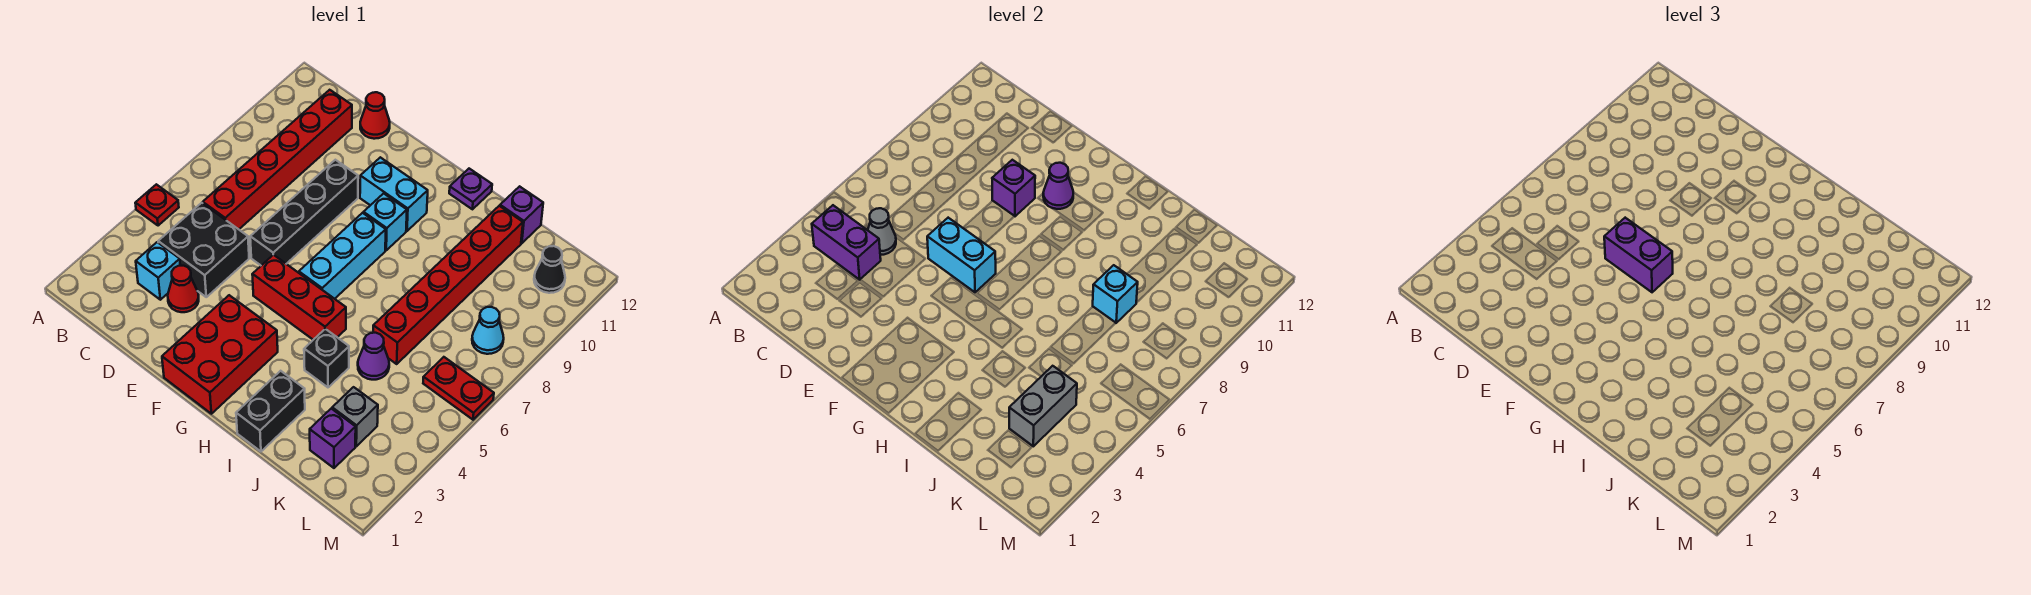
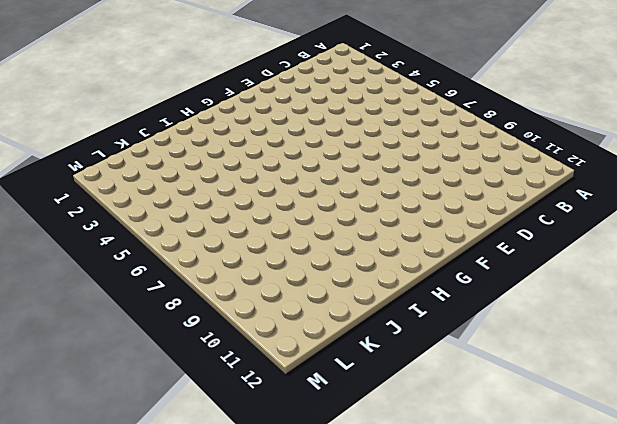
none -> red plate A5 level 1
none -> cyan brick C3 level 1
none -> black brick C4:D5 level 1
none -> red brick C6:C11 level 1

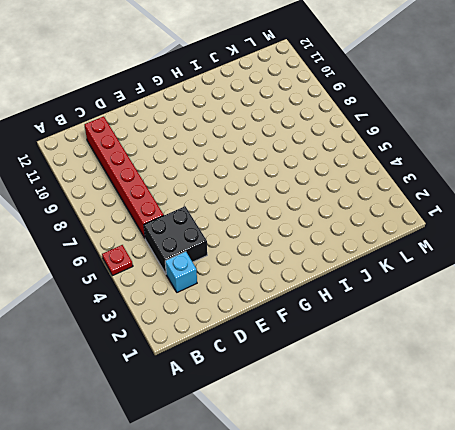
none -> red cone D3 level 1
none -> red cone D12 level 1
none -> black brick E6:E9 level 1
none -> red brick F1:G3 level 1

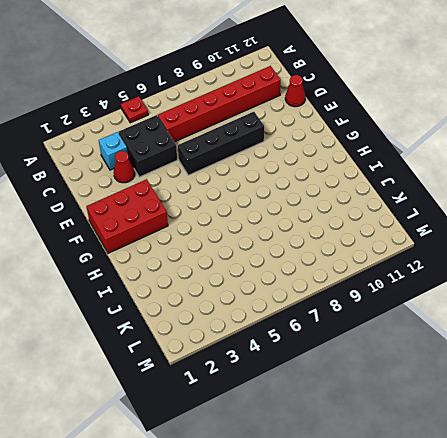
none -> red brick F5:H5 level 1
none -> cyan brick F10:G10 level 1
none -> cyan brick G6:G8 level 1
none -> cyan brick G9 level 1

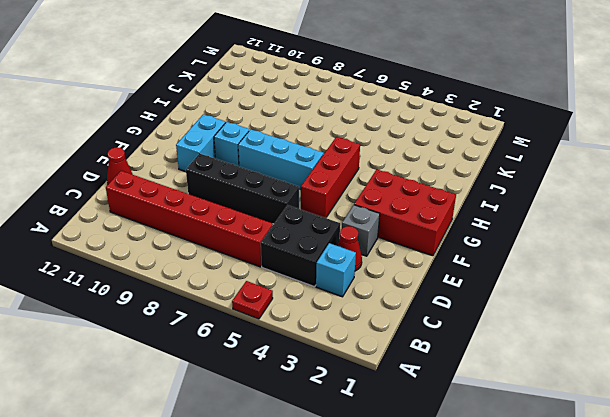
grey brick E3 level 1 -> grey brick K3 level 1
none -> purple plate H12 level 1
none -> black brick I1:I2 level 1
none -> black brick I4 level 1
none -> purple cone J5 level 1

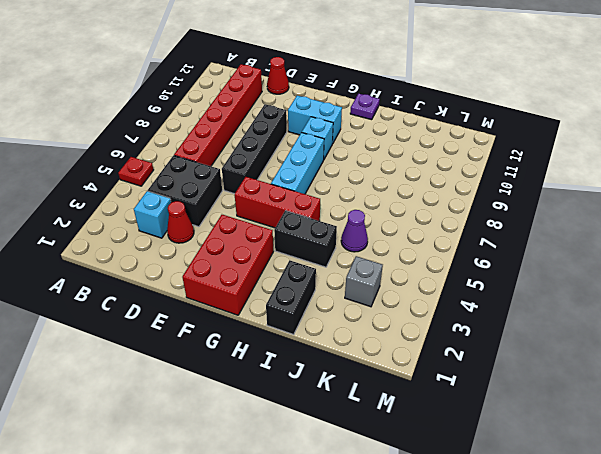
black brick H4:I4 level 1 -> black brick I4 level 1
none -> red brick J6:J11 level 1
none -> purple brick J12 level 1
none -> purple brick K2 level 1
none -> red plate L6:M6 level 1

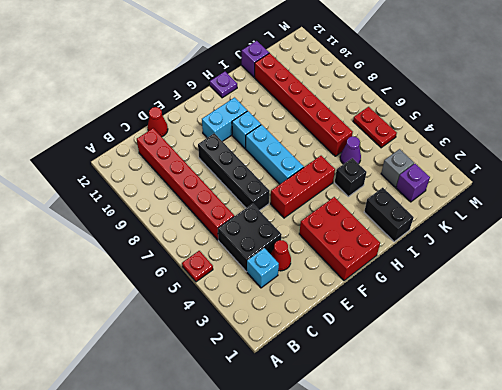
red plate L5:L6 level 1 -> red plate L6:M6 level 1
none -> cyan cone L8 level 1
none -> black cone L11 level 1
none -> purple brick B4:C4 level 2
none -> grey cone C5 level 2

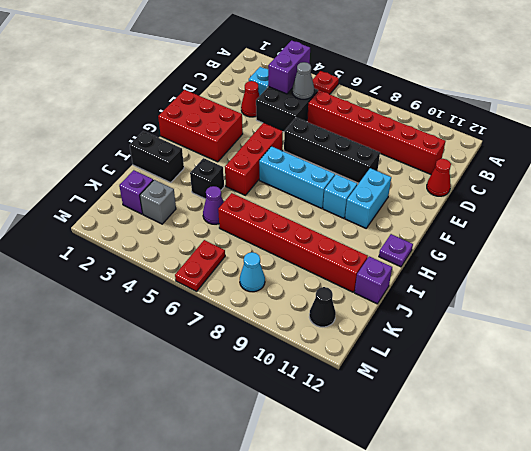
none -> cyan brick E6:F6 level 2
none -> purple brick E9 level 2
none -> purple cone F10 level 2
none -> cyan brick J8 level 2

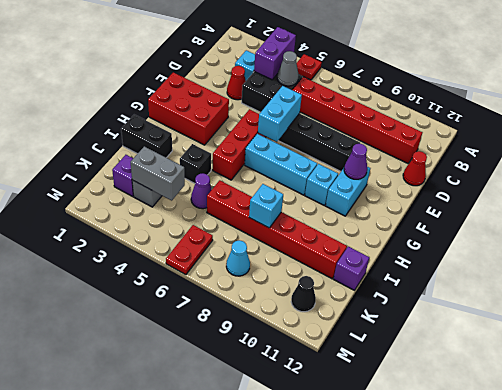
none -> purple plate H12 level 1
none -> purple brick E9 level 2
none -> purple brick E6:F6 level 3

